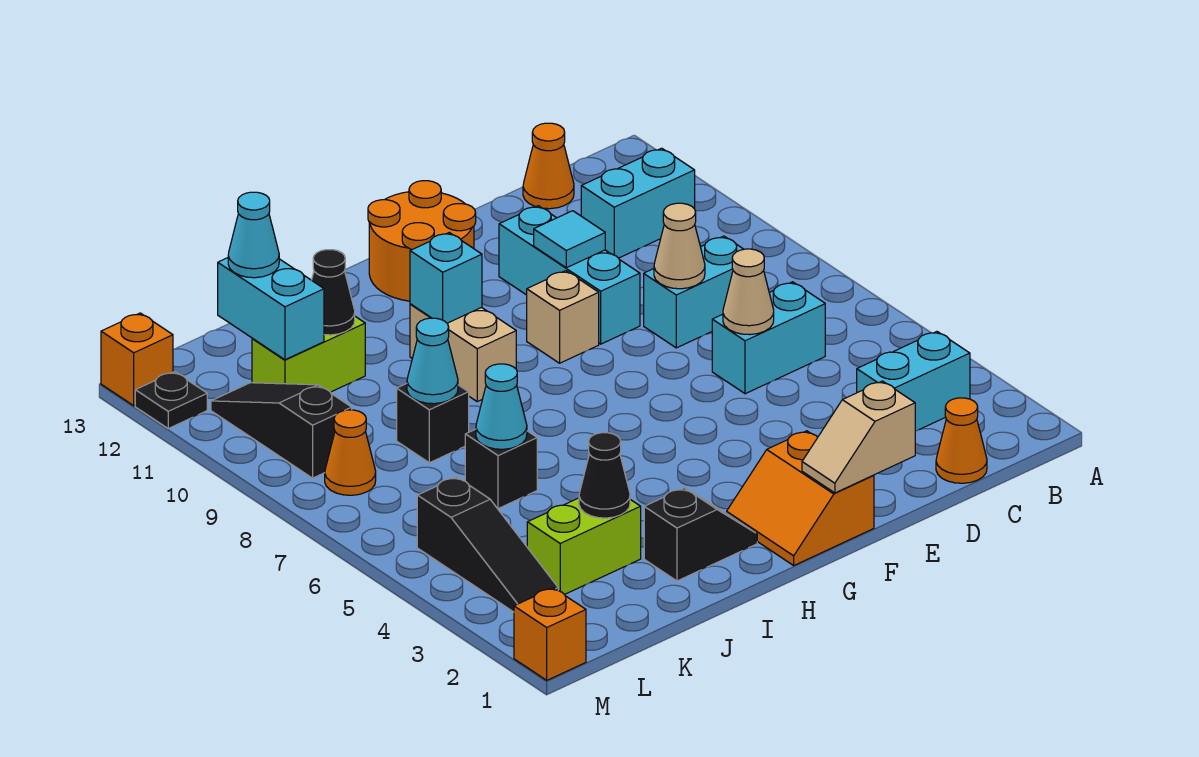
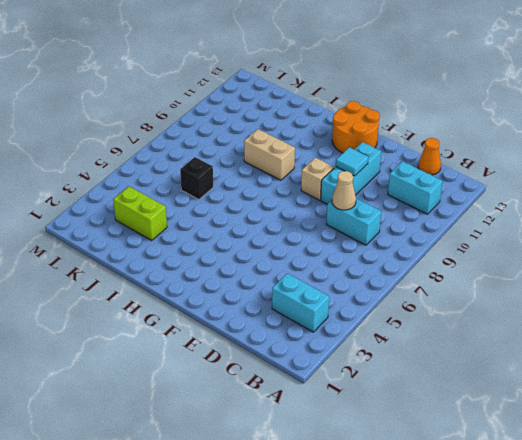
tan brick H9:I9 level 1 -> tan brick H9:H10 level 1
none -> orange cone C1 level 1
none -> cyan brick C6:D6 level 1
none -> orange slope F1:G2 level 1 top F
none -> black slope H2:I2 level 1 top I

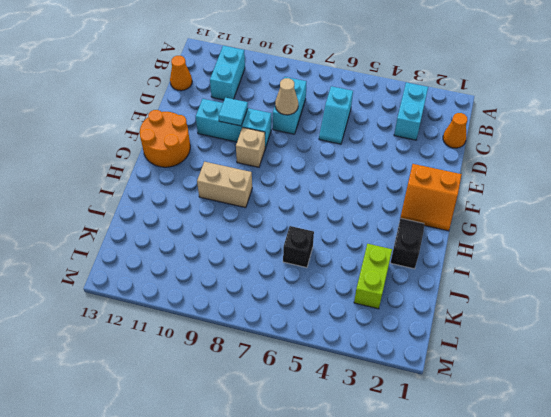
cyan slope C6:D6 level 1 top C -> cyan brick C6:D6 level 1
none -> black brick J8 level 1
none -> lime brick J11:K11 level 1
none -> black slope L3:L5 level 1 top 5
none -> orange cone L8 level 1

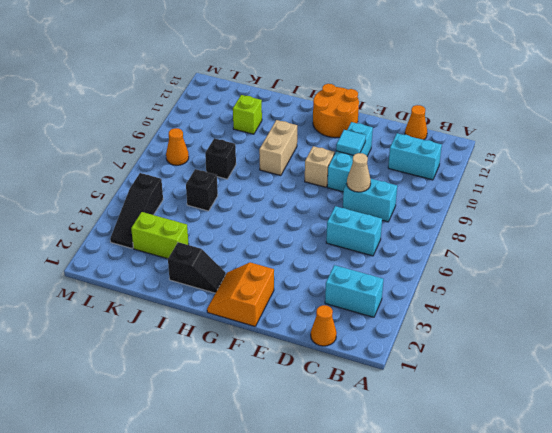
lime brick J11 level 1 -> lime brick J11:K11 level 1
none -> black slope L9:L11 level 1 top 9
none -> orange brick M1 level 1
none -> black plate M12 level 1
none -> orange brick M13 level 1

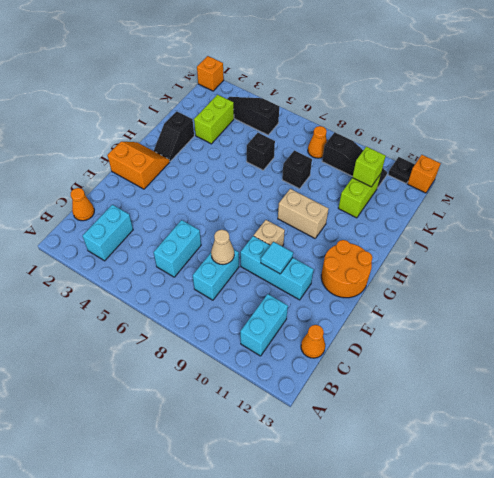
lime brick K11 level 2 -> cyan brick K11:K12 level 2
none -> tan cone D6 level 2
none -> tan slope E1:F1 level 2 top E
none -> cyan brick H10 level 2
none -> black cone J3 level 2

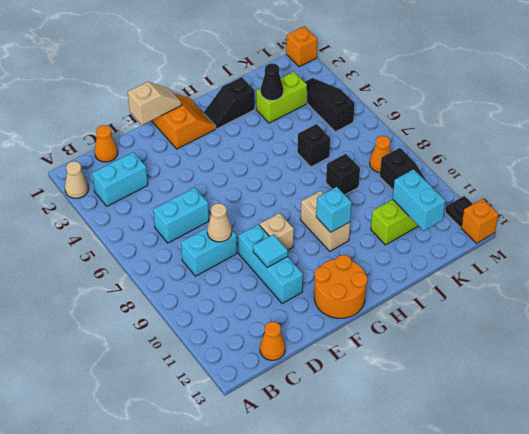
tan cone A2 level 1 -> tan cone D6 level 2
none -> cyan brick B11:C11 level 1
none -> cyan cone J6 level 2
none -> cyan cone J8 level 2
none -> black cone J11 level 2

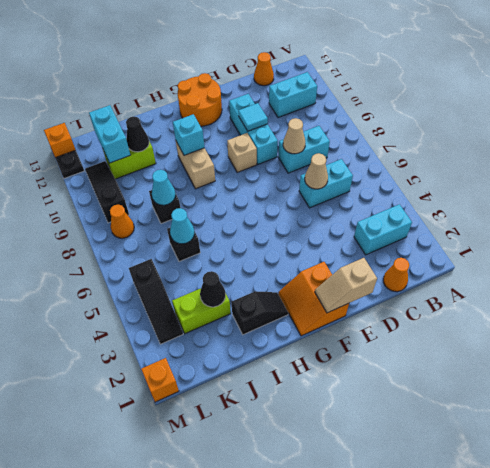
none -> cyan cone K12 level 3

